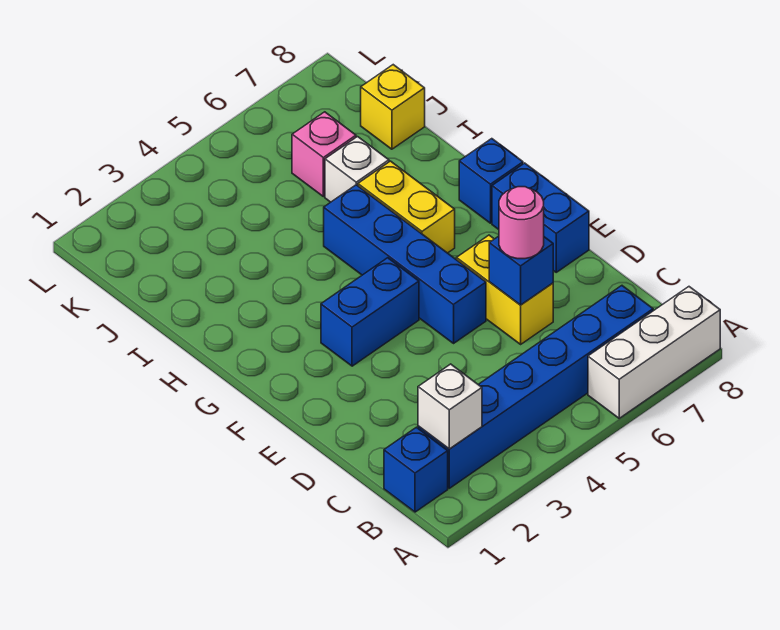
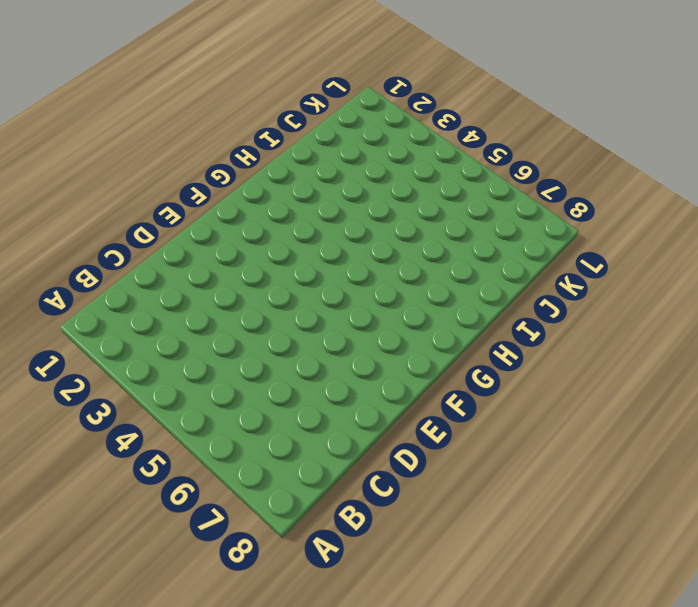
none -> white brick A6:A8 level 1
none -> blue brick B1 level 1
none -> blue brick B2:B7 level 1

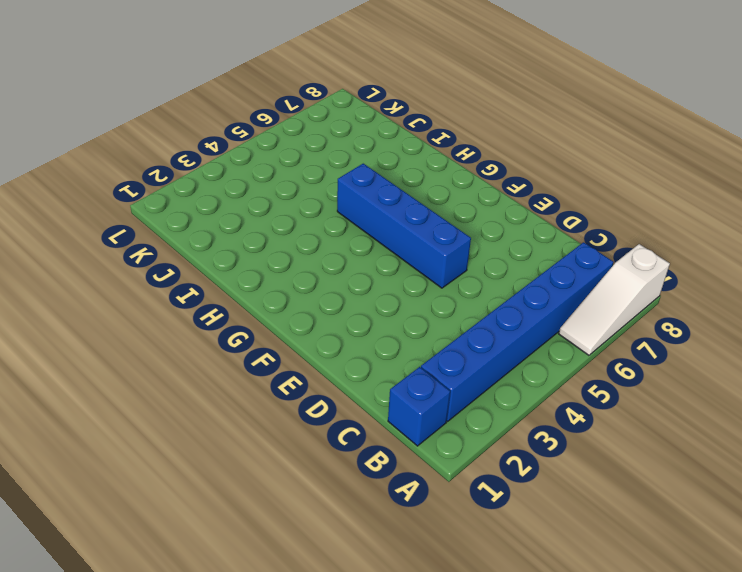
white slope A6:A8 level 1 top 8 -> white brick A6:A8 level 1
none -> yellow brick D6:E6 level 1
none -> blue brick E8:F8 level 1
none -> blue brick F3:F4 level 1

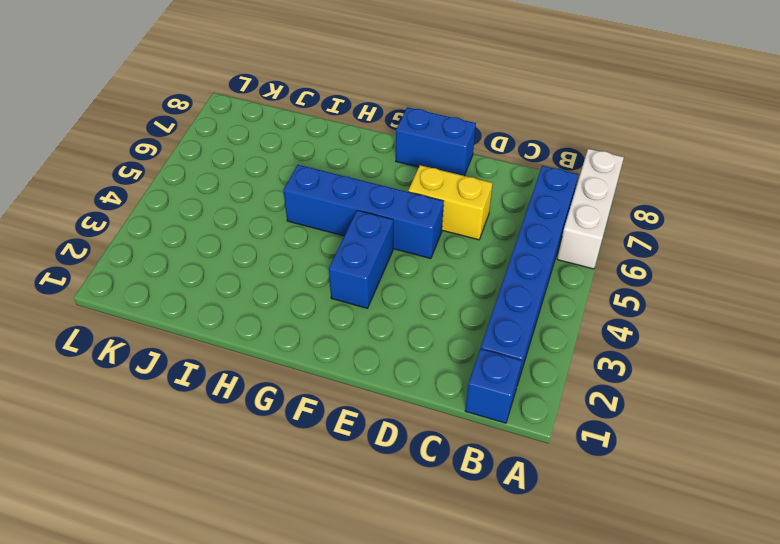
none -> yellow brick G6:H6 level 1
none -> blue brick G8 level 1
none -> white brick I6 level 1

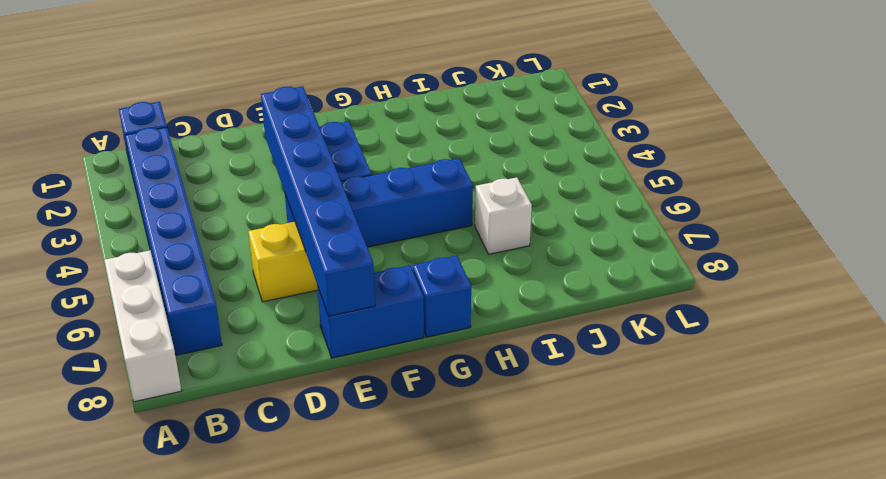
blue brick E3:E8 level 2 -> none
none -> yellow brick G6:H6 level 1
none -> pink brick J6 level 1
none -> yellow brick J8 level 1

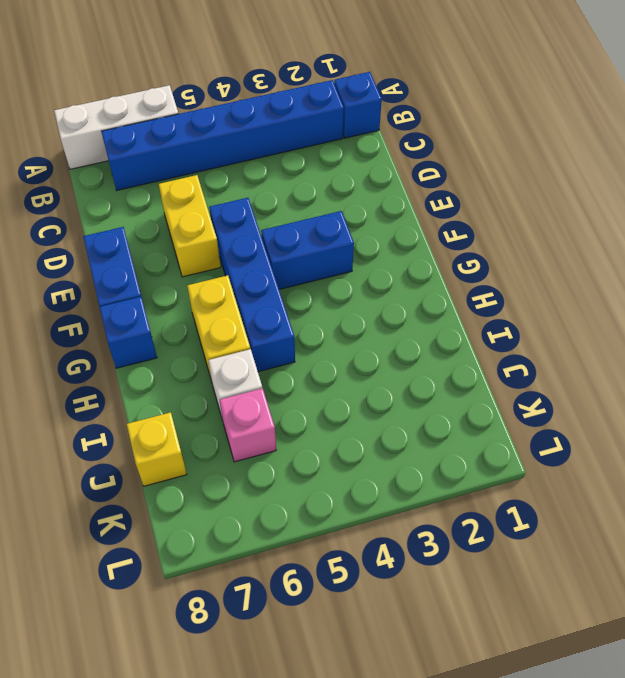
none -> white brick B2 level 2
none -> blue brick D6 level 2
none -> pink round brick D6 level 3

